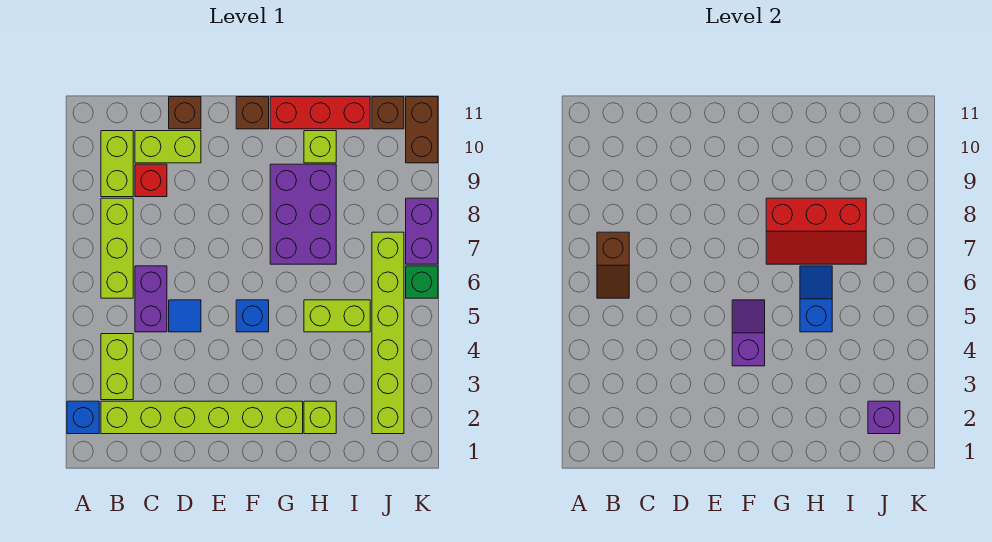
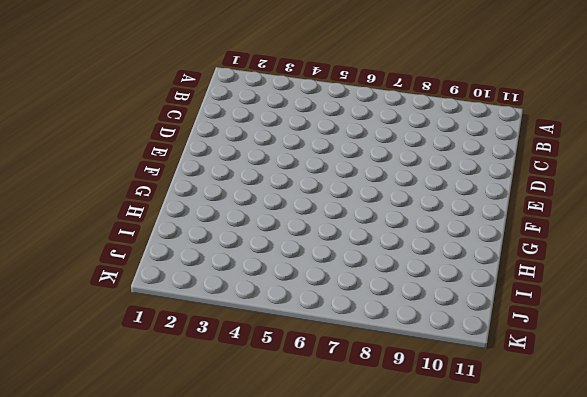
none -> blue brick A2 level 1
none -> lime brick B2:G2 level 1
none -> lime brick B3:B4 level 1

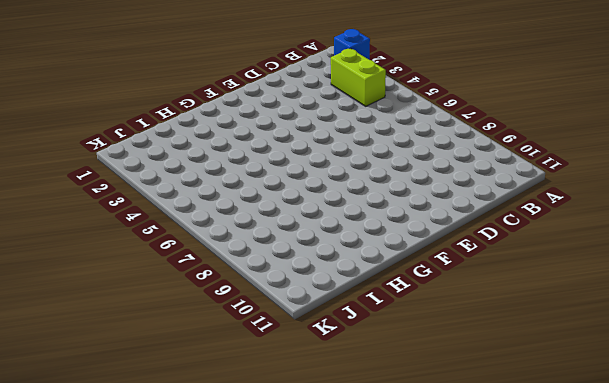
none -> lime brick B2:G2 level 1
none -> lime brick B6:B8 level 1
none -> lime brick B9:B10 level 1

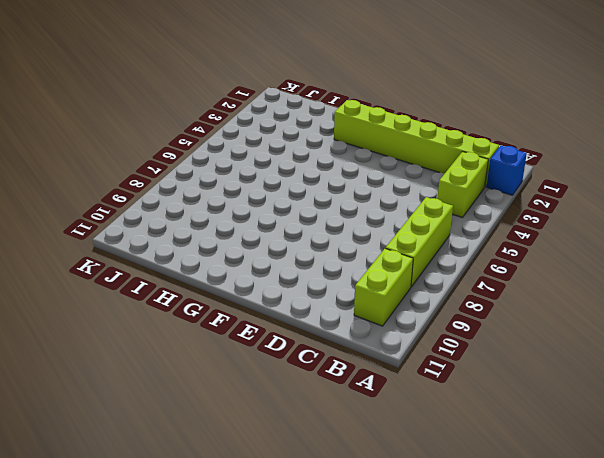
none -> purple brick C5:C6 level 1
none -> red brick C9 level 1
none -> lime brick C10:D10 level 1

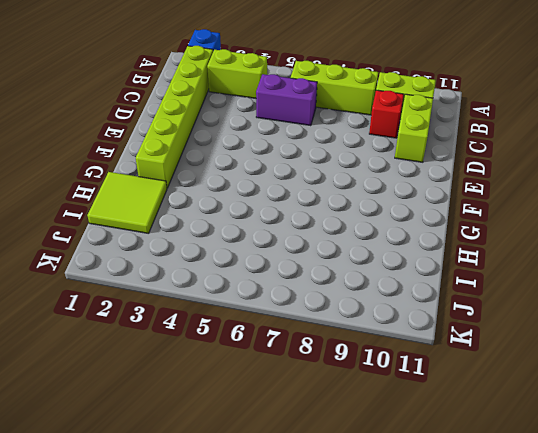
lime tile H1:I2 level 1 -> lime brick H2 level 1
none -> blue tile D5 level 1
none -> brown brick D11 level 1
none -> blue brick F5 level 1

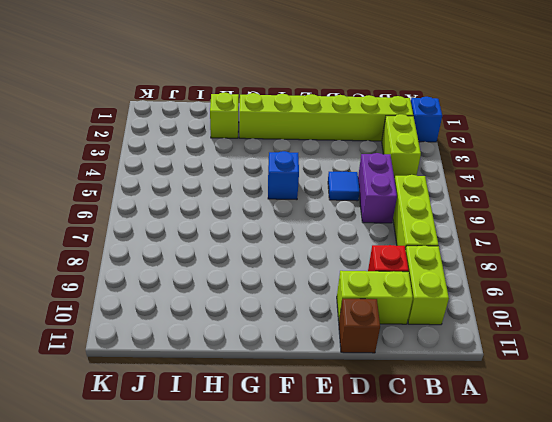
none -> brown brick F11 level 1
none -> purple brick G7:H9 level 1
none -> red brick G11:I11 level 1

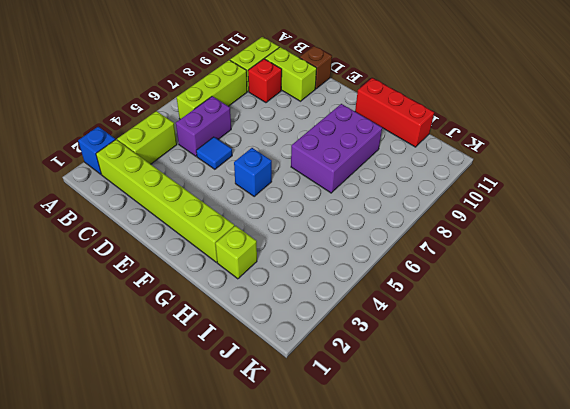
none -> brown brick F11 level 1
none -> lime brick H5:I5 level 1
none -> lime brick H10 level 1

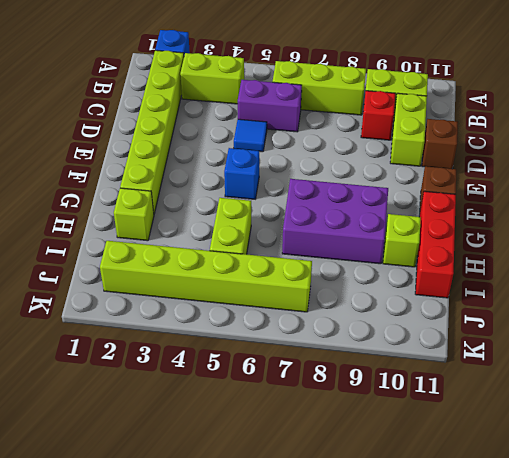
none -> brown brick J11 level 1
none -> green brick K6 level 1
none -> purple brick K7:K8 level 1

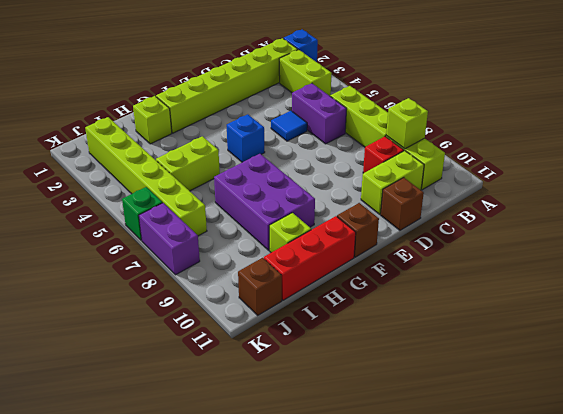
lime brick B9 level 2 -> none
none -> brown brick K10:K11 level 1
none -> brown slope B6:B7 level 2 top 7
none -> purple slope F4:F5 level 2 top 4

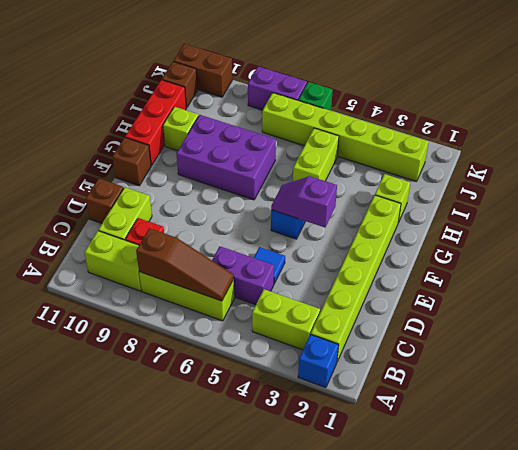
brown slope B6:B8 level 2 top 8 -> brown slope B6:B7 level 2 top 7
none -> red slope G7:I8 level 2 top 8
none -> blue slope H5:H6 level 2 top 5
none -> purple brick J2 level 2

